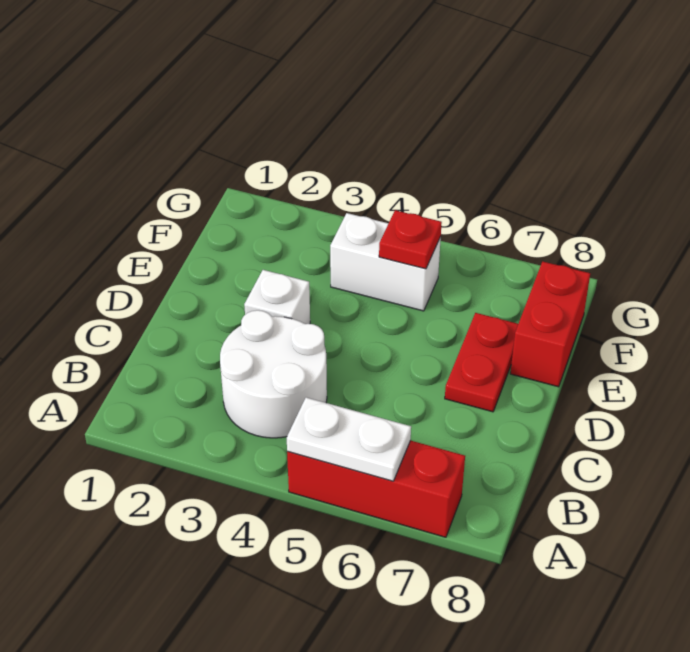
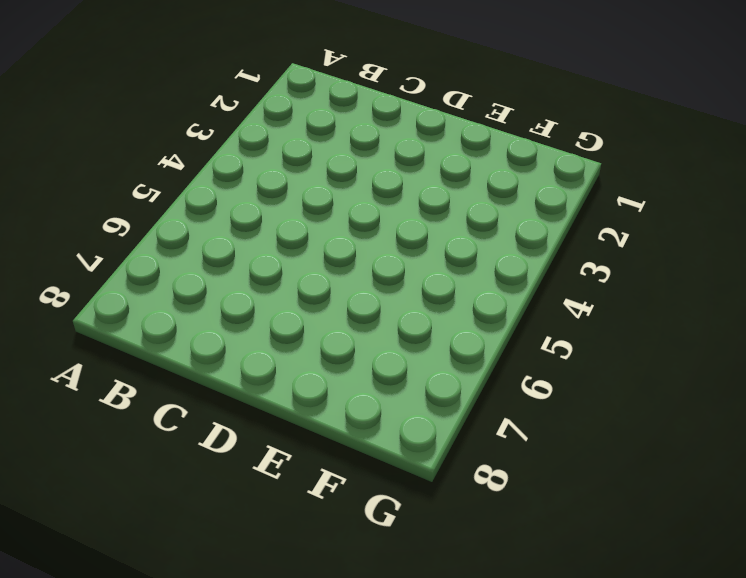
none -> red brick A5:A7 level 1
none -> white round brick B3:C4 level 1

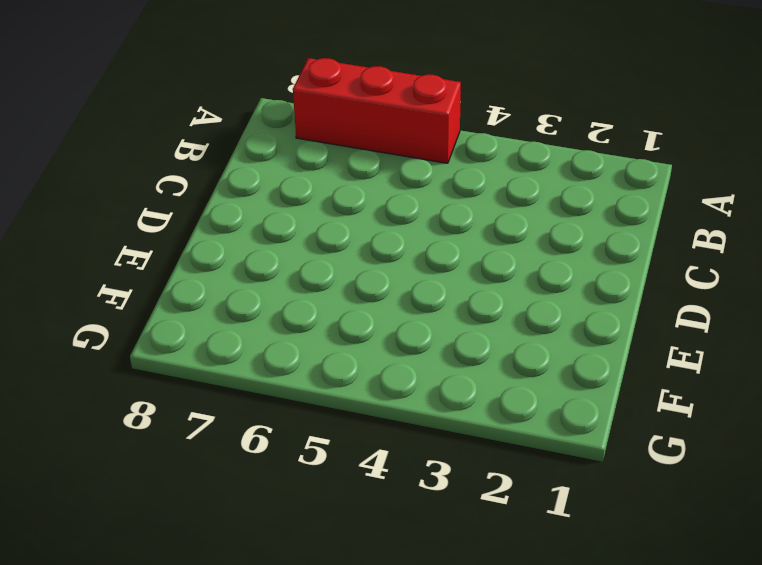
none -> white round brick B3:C4 level 1
none -> white brick D3 level 1

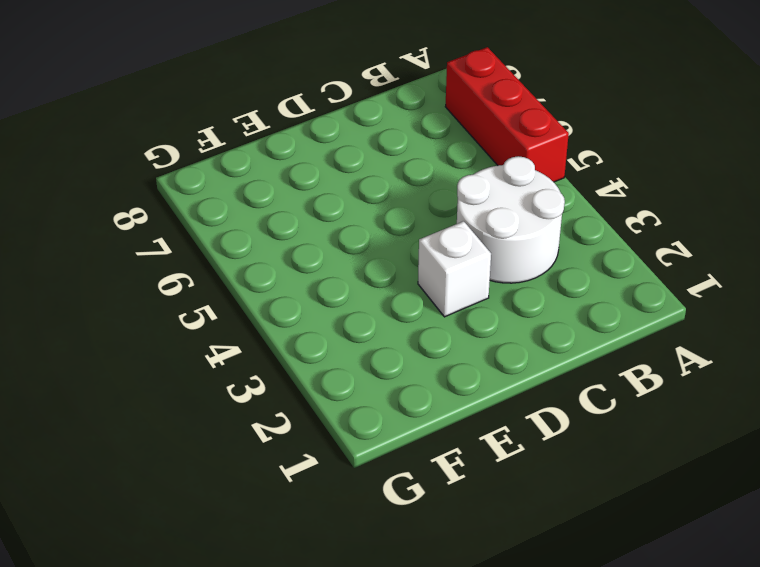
none -> red plate D7:E7 level 1
none -> red brick E8:F8 level 1

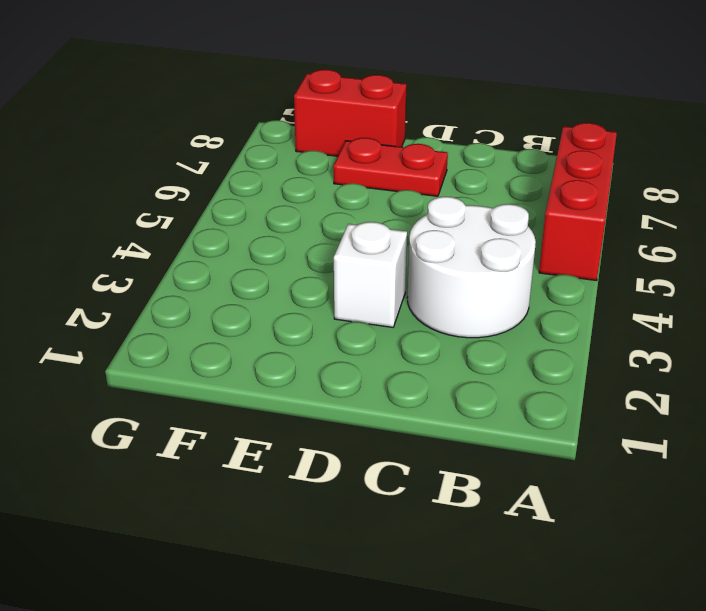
none -> white brick F4:F5 level 1
none -> white plate A5:A6 level 2

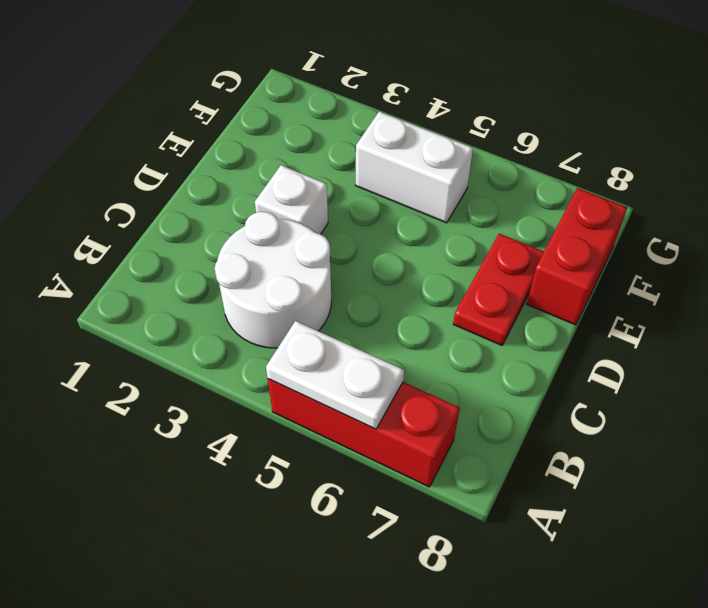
none -> red plate F5 level 2

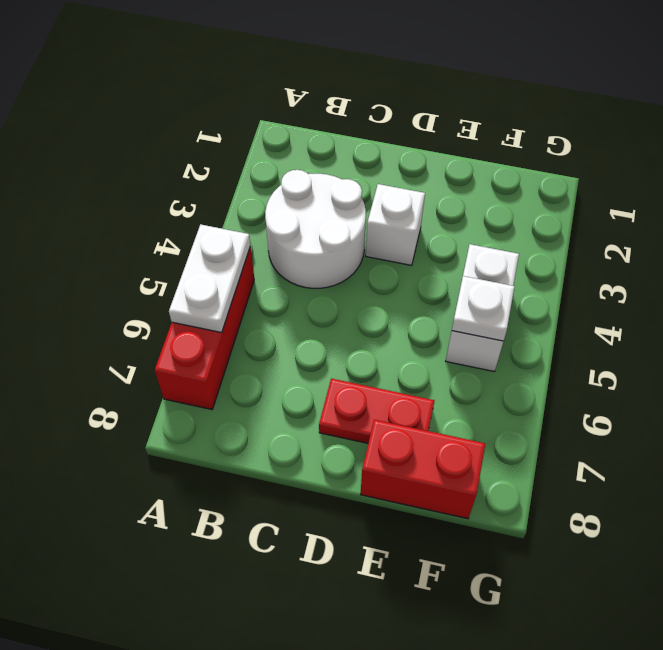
white plate F5 level 2 -> red plate F5 level 2

